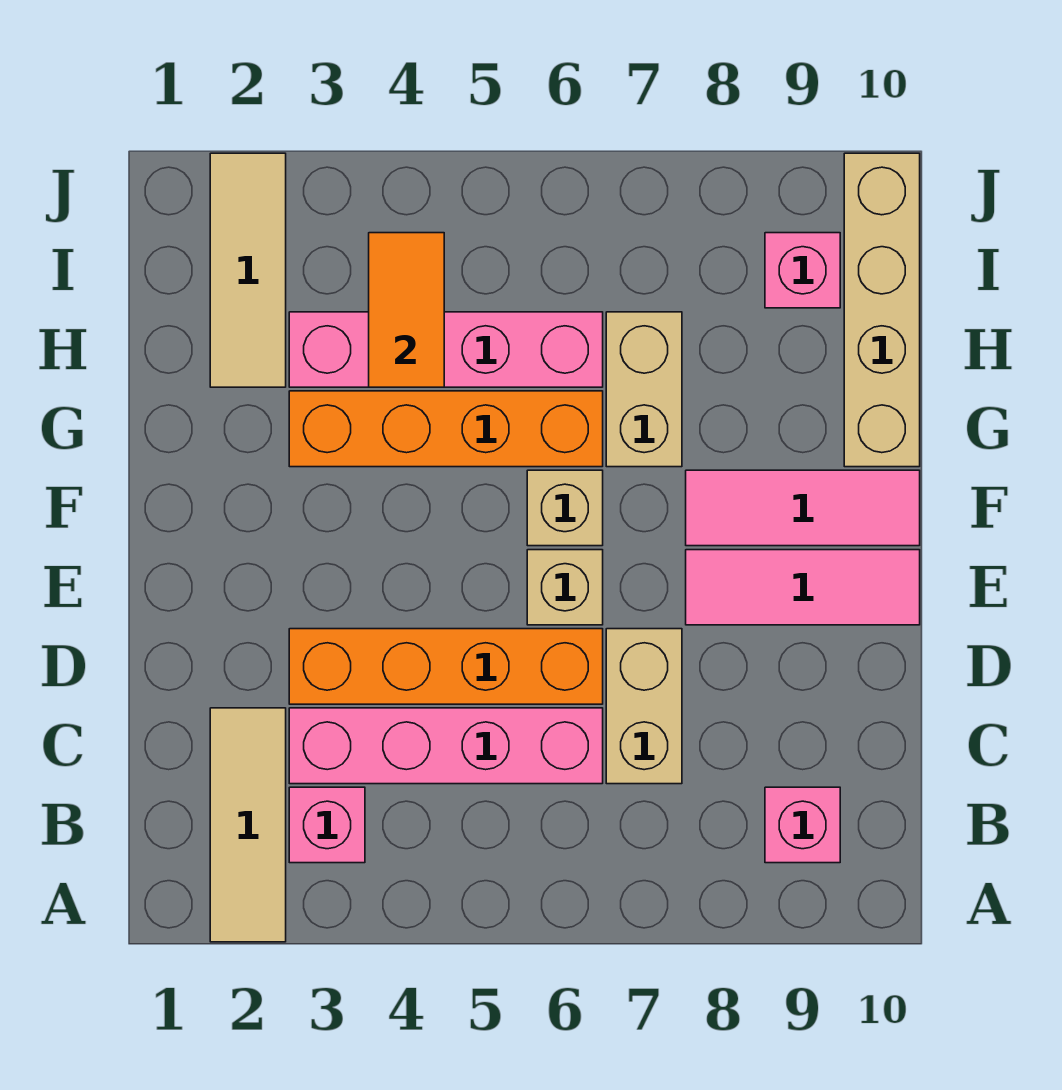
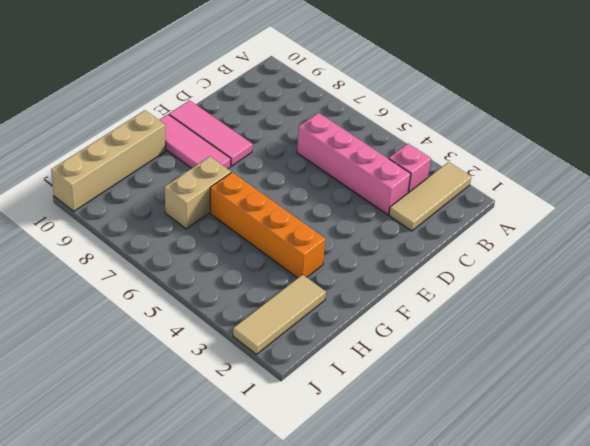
none -> pink brick B9 level 1
none -> tan brick C7:D7 level 1
none -> orange brick D3:D6 level 1

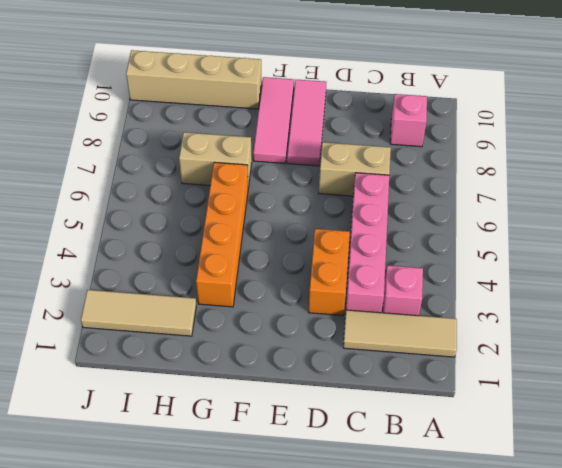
orange brick D3:D4 level 1 -> orange brick D3:D6 level 1
none -> tan brick E6 level 1
none -> tan brick F6 level 1
none -> pink brick H3:H6 level 1

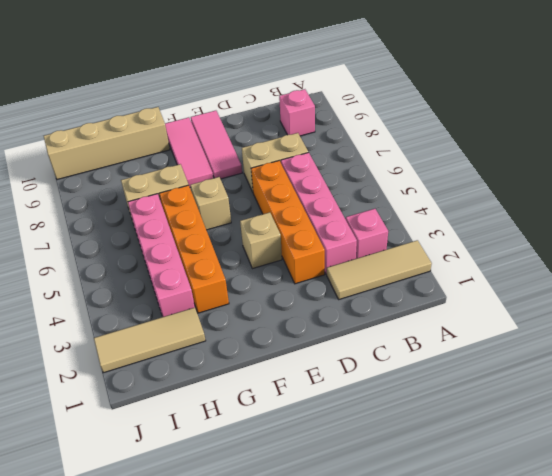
tan brick E4 level 1 -> tan brick E6 level 1
none -> pink brick I9 level 1
none -> orange tile H4:I4 level 2

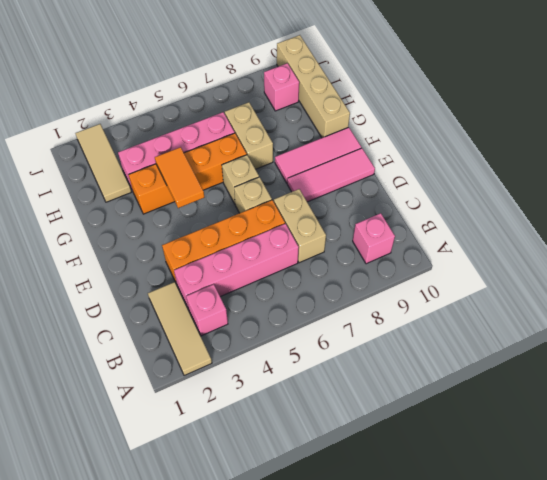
orange tile F4:G4 level 2 -> orange tile H4:I4 level 2

